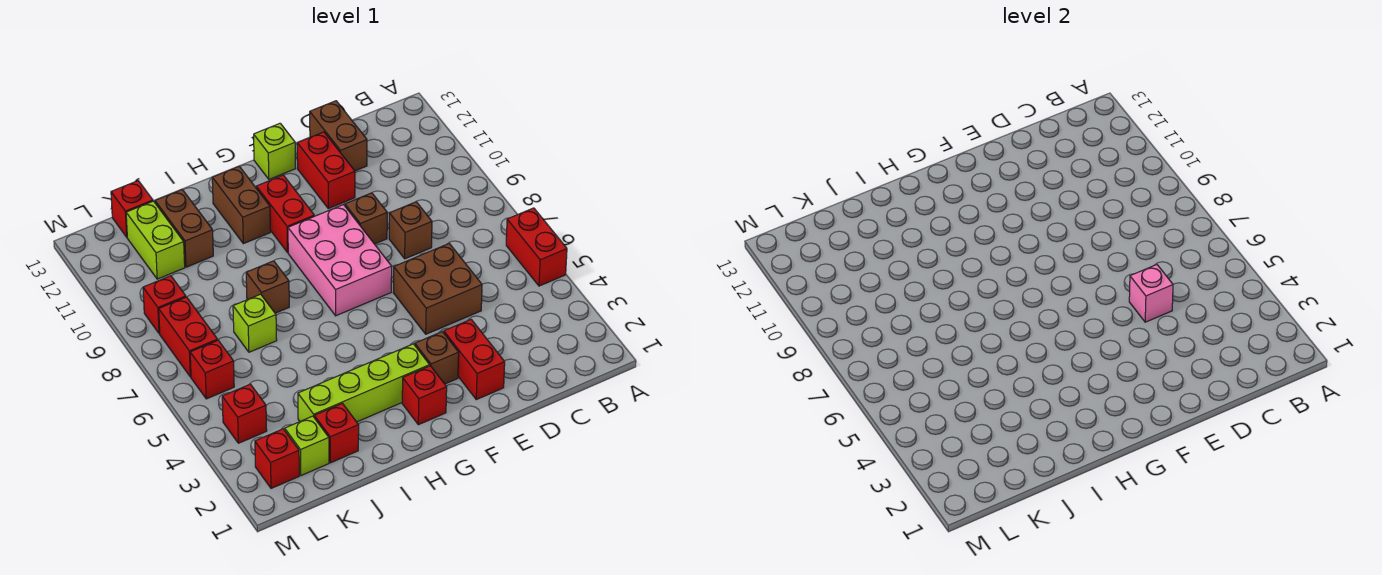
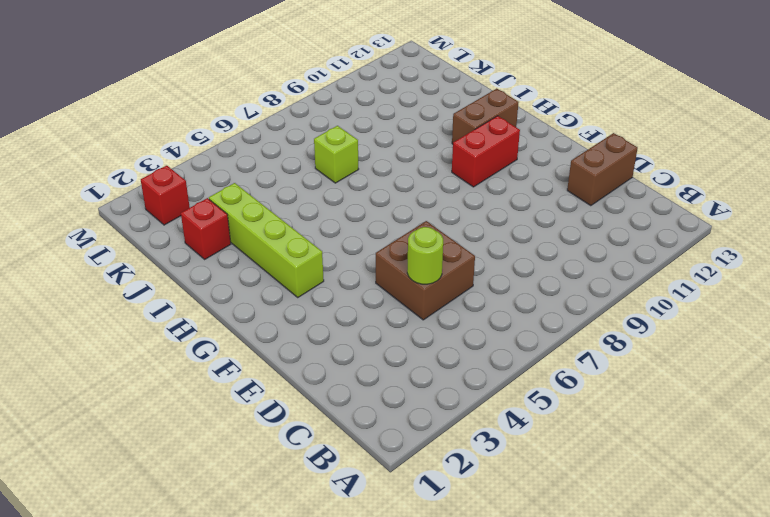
lime round brick D5 level 2 -> pink brick D5 level 2
none -> red brick A5:A6 level 1
none -> brown brick D8 level 1
none -> red brick E2:E3 level 1

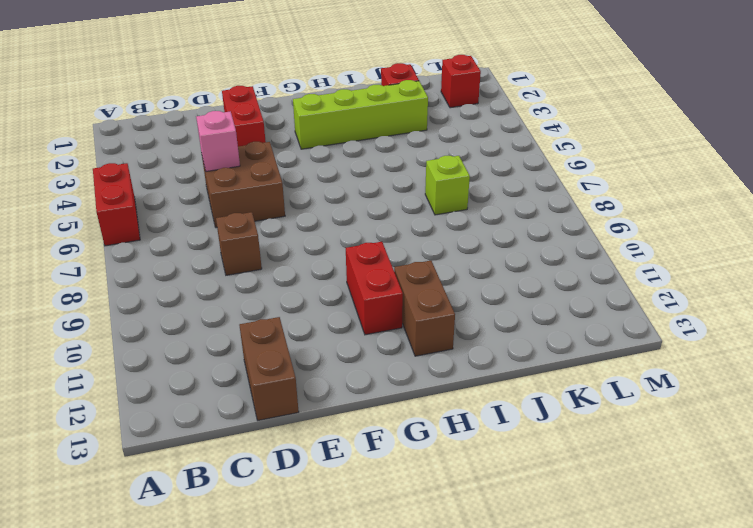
none -> brown brick E9 level 1
none -> red brick E11:E12 level 1
none -> brown brick F3 level 1

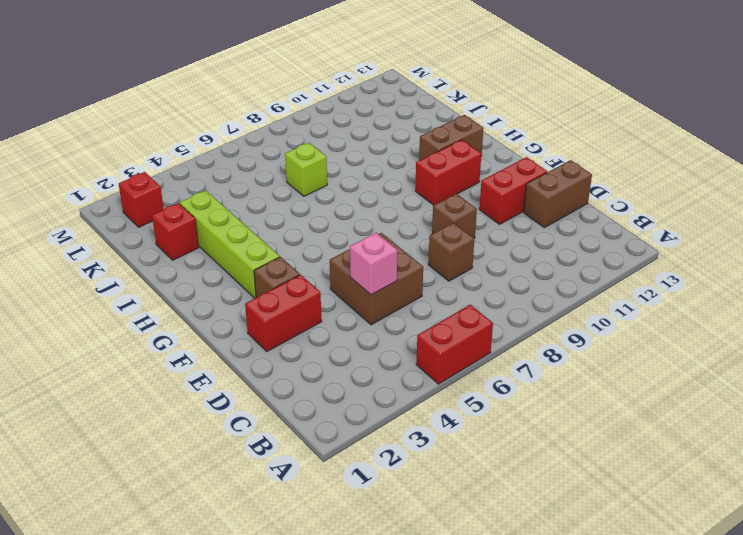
none -> pink brick F7:G9 level 1
none -> lime brick F13 level 1
none -> red brick G2 level 1

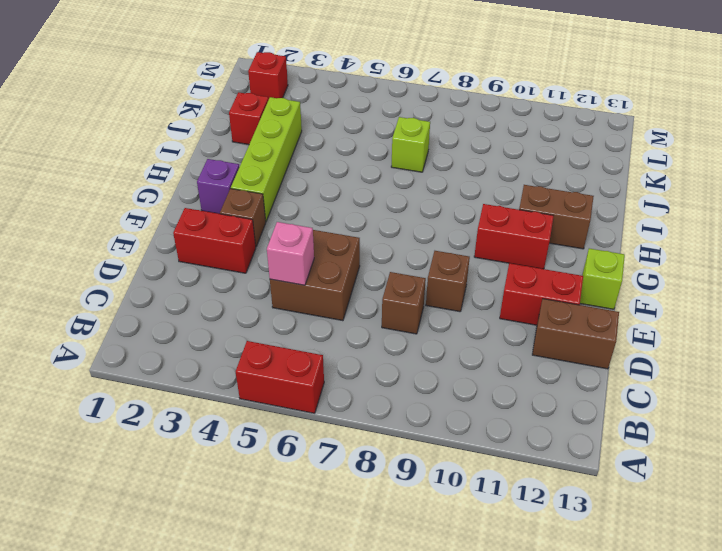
purple brick G2 level 1 -> red brick G2 level 1
none -> pink brick F7:G9 level 1
none -> brown brick I8 level 1
none -> brown brick J11:J12 level 1

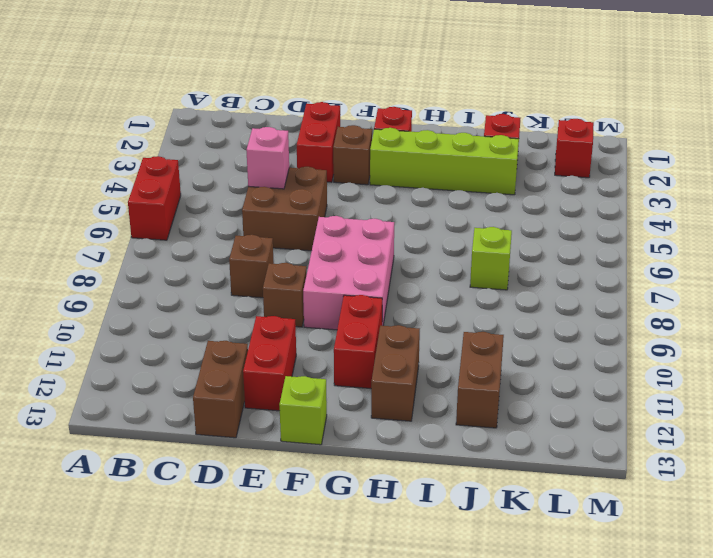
none -> brown brick I8 level 1
none -> lime brick K2 level 1
none -> lime brick K11:K12 level 1

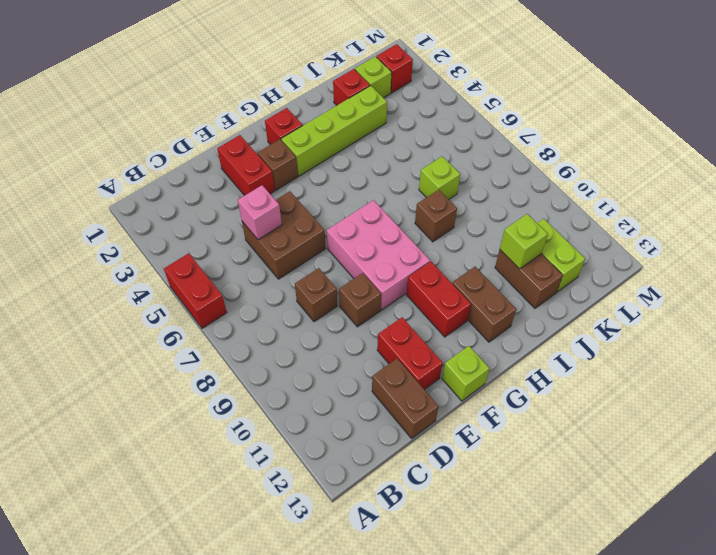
lime brick J11 level 2 -> none
none -> red brick K13 level 1
none -> red brick L4 level 1
none -> red brick L6 level 1

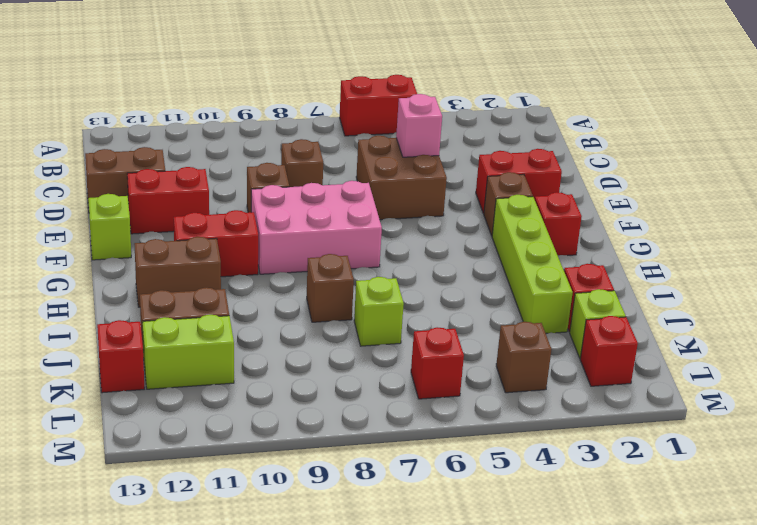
brown brick L4 level 1 -> red brick L4 level 1
none -> red brick L7:L8 level 1
none -> red brick L9 level 1

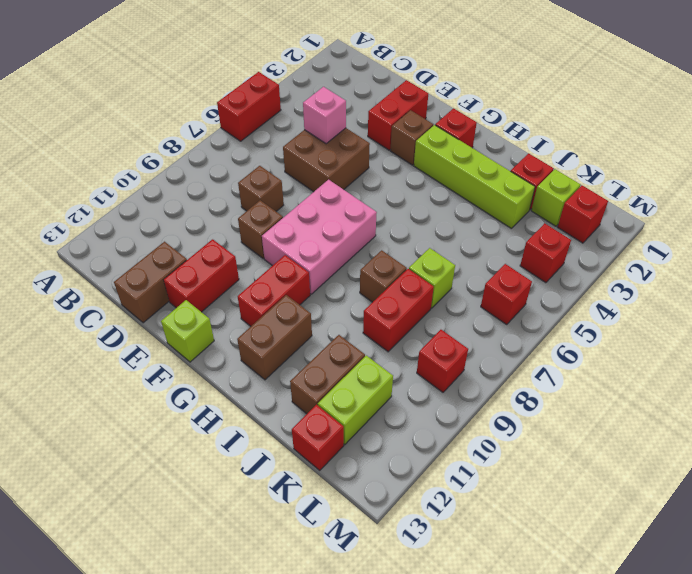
red brick J8:J9 level 1 -> red brick L7:L8 level 1

